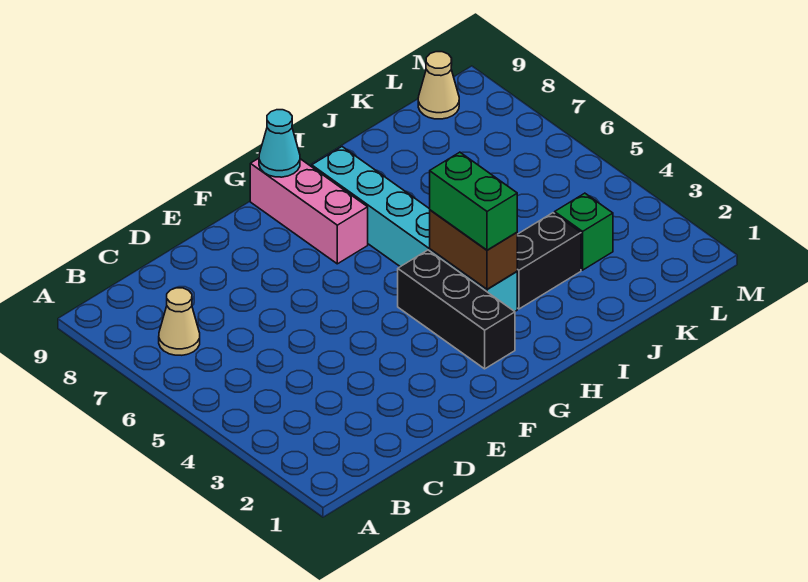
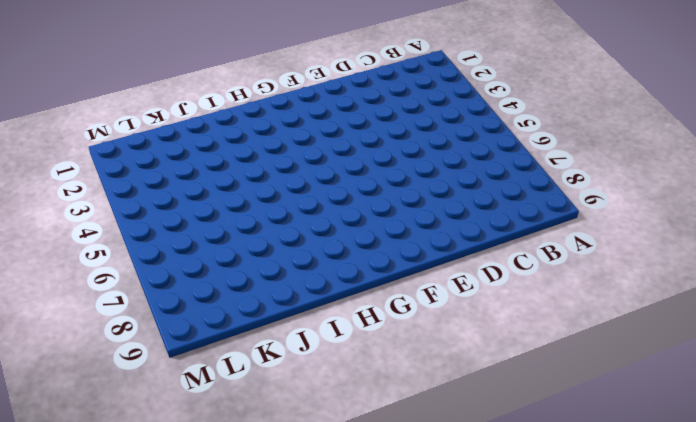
none -> tan cone B7 level 1
none -> black brick G2:G4 level 1

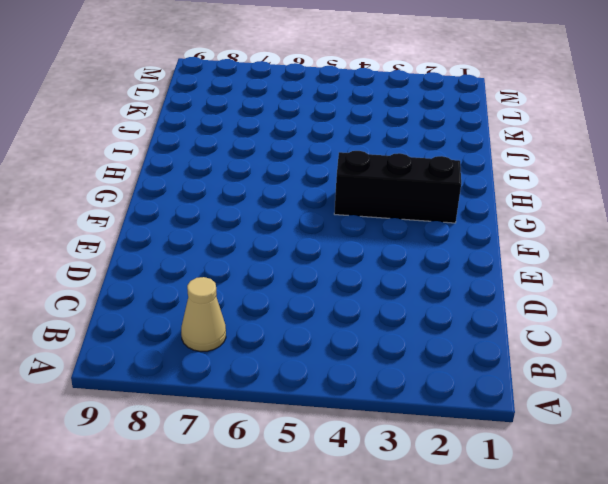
none -> pink brick G7:G9 level 1
none -> cyan brick H3:H8 level 1

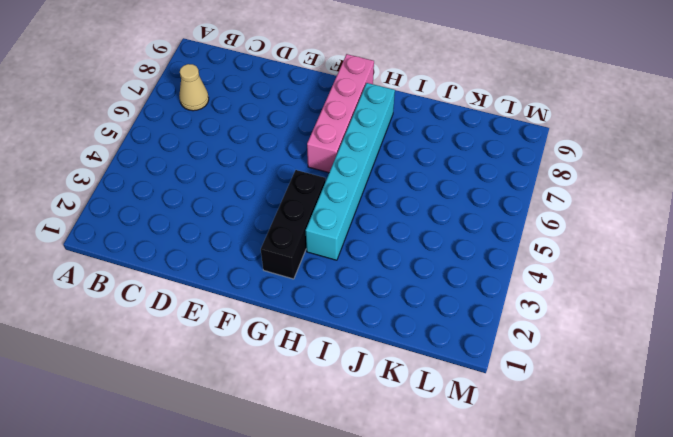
pink brick G6:G9 level 1 -> pink brick G7:G9 level 1
none -> black brick I3:J3 level 1
none -> green brick K3 level 1

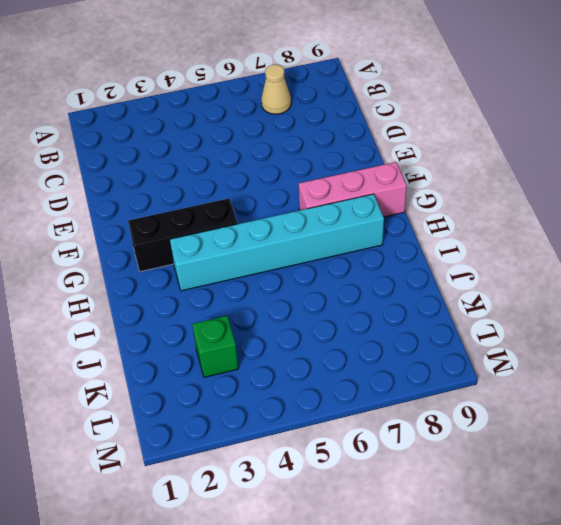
none -> black brick I3:J3 level 1
none -> tan cone L9 level 1

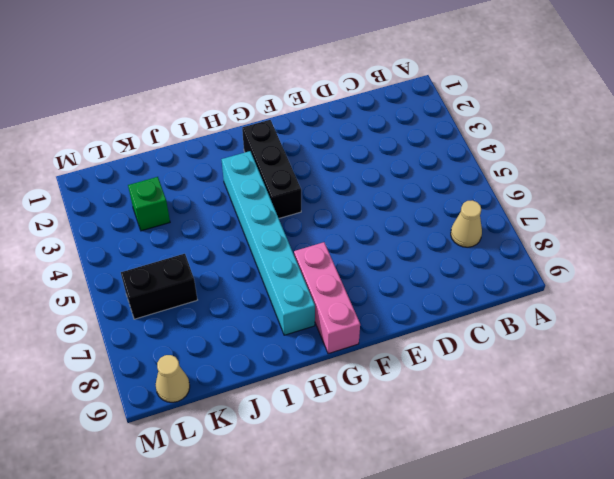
black brick K6:L6 level 1 -> black brick I3:J3 level 1
none -> cyan cone G9 level 2
none -> brown brick H3:H4 level 2

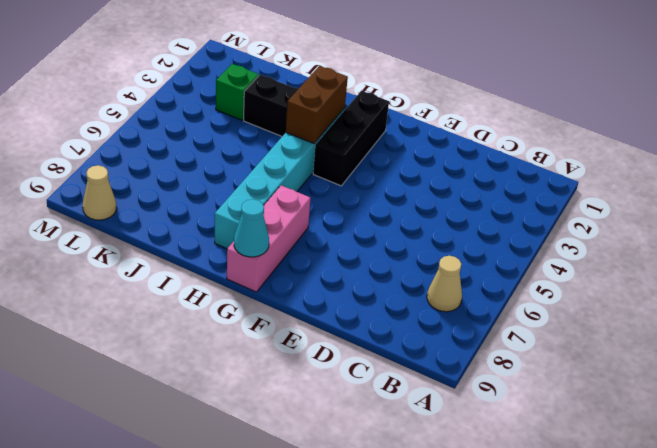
none -> green brick H3:H4 level 3

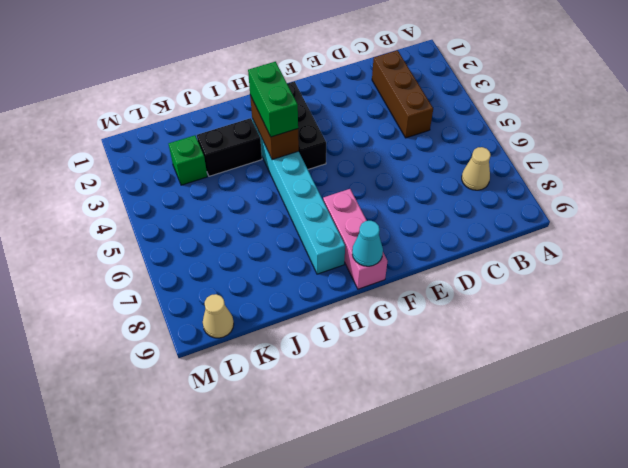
brown brick C2:C4 level 1 -> none

